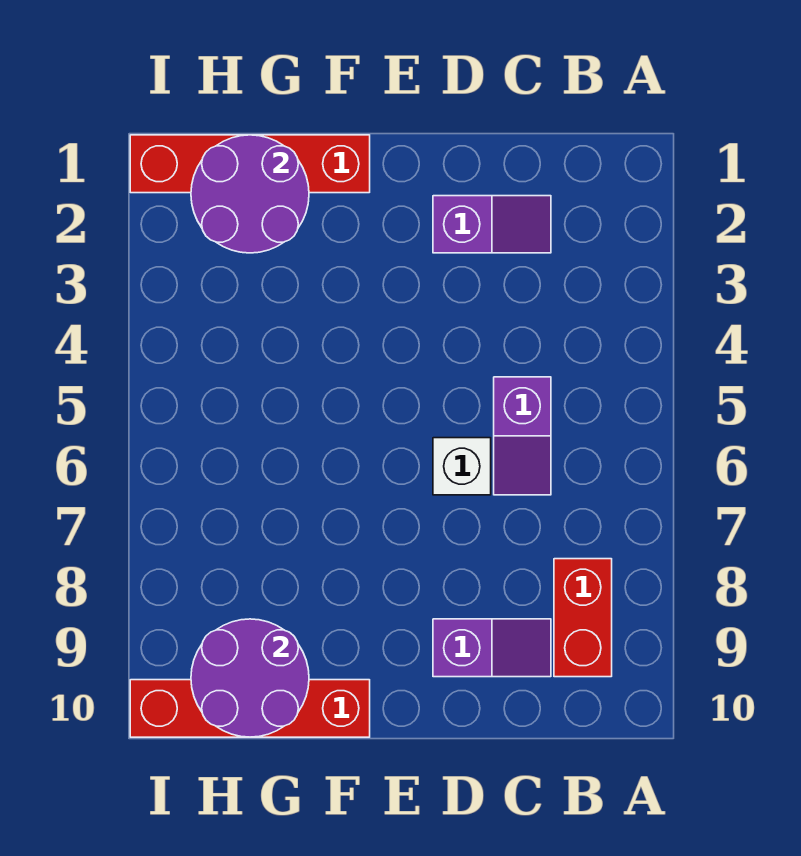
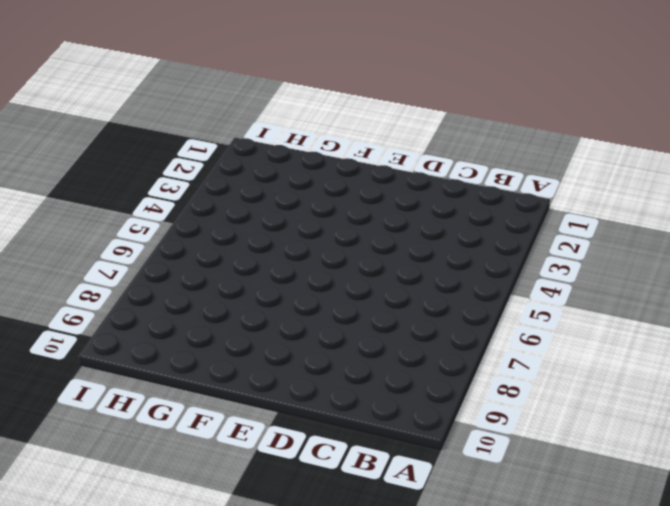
none -> red brick B8:B9 level 1
none -> purple slope C2:D2 level 1 top D

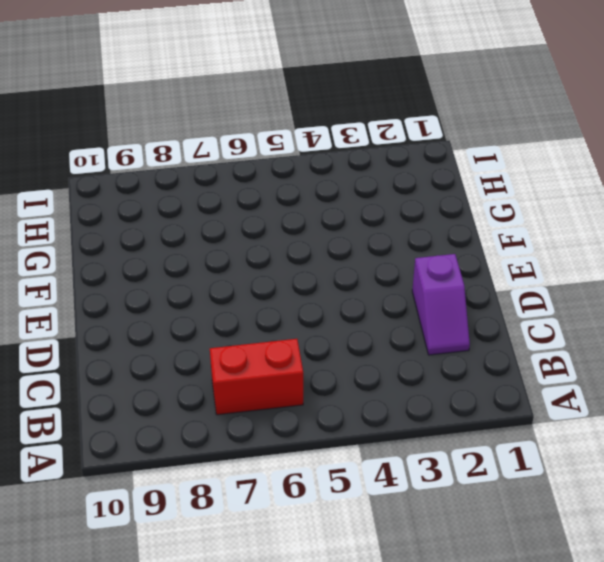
red brick B6:B7 level 1 -> red brick B8:B9 level 1
none -> purple slope C5:C6 level 1 top 5
none -> purple slope C9:D9 level 1 top D

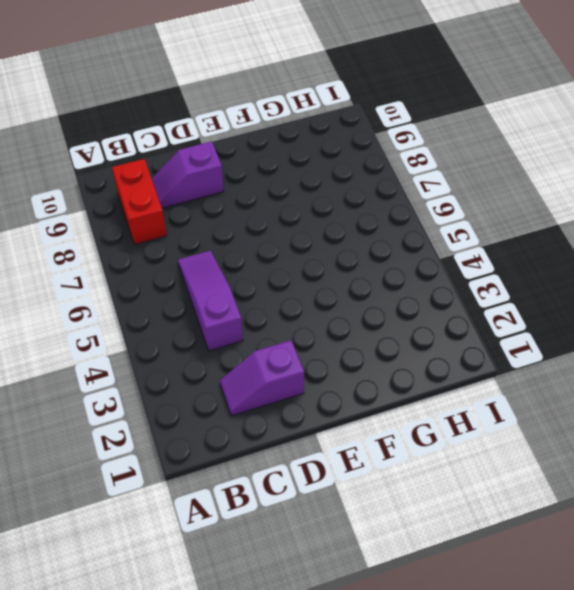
purple slope C4:C6 level 1 top 4 -> purple slope C5:C6 level 1 top 5
none -> white brick D6 level 1
none -> red brick F1:I1 level 1

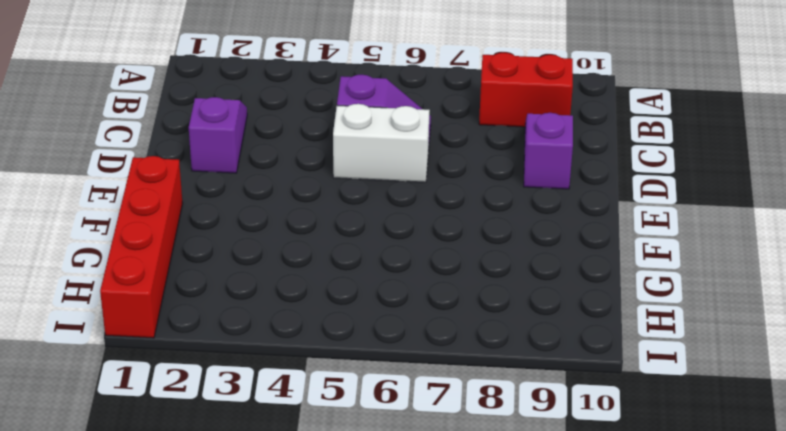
white brick D5:D6 level 1 -> white brick D6 level 1
none -> red brick F10:I10 level 1
none -> purple round brick G1:H2 level 2

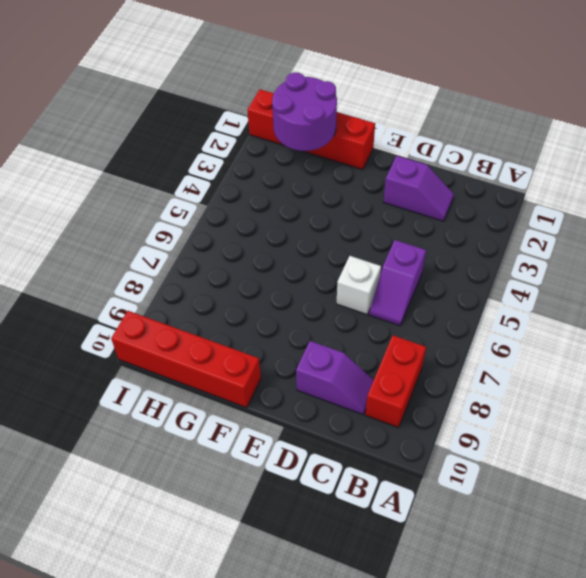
none -> purple round brick G9:H10 level 2

